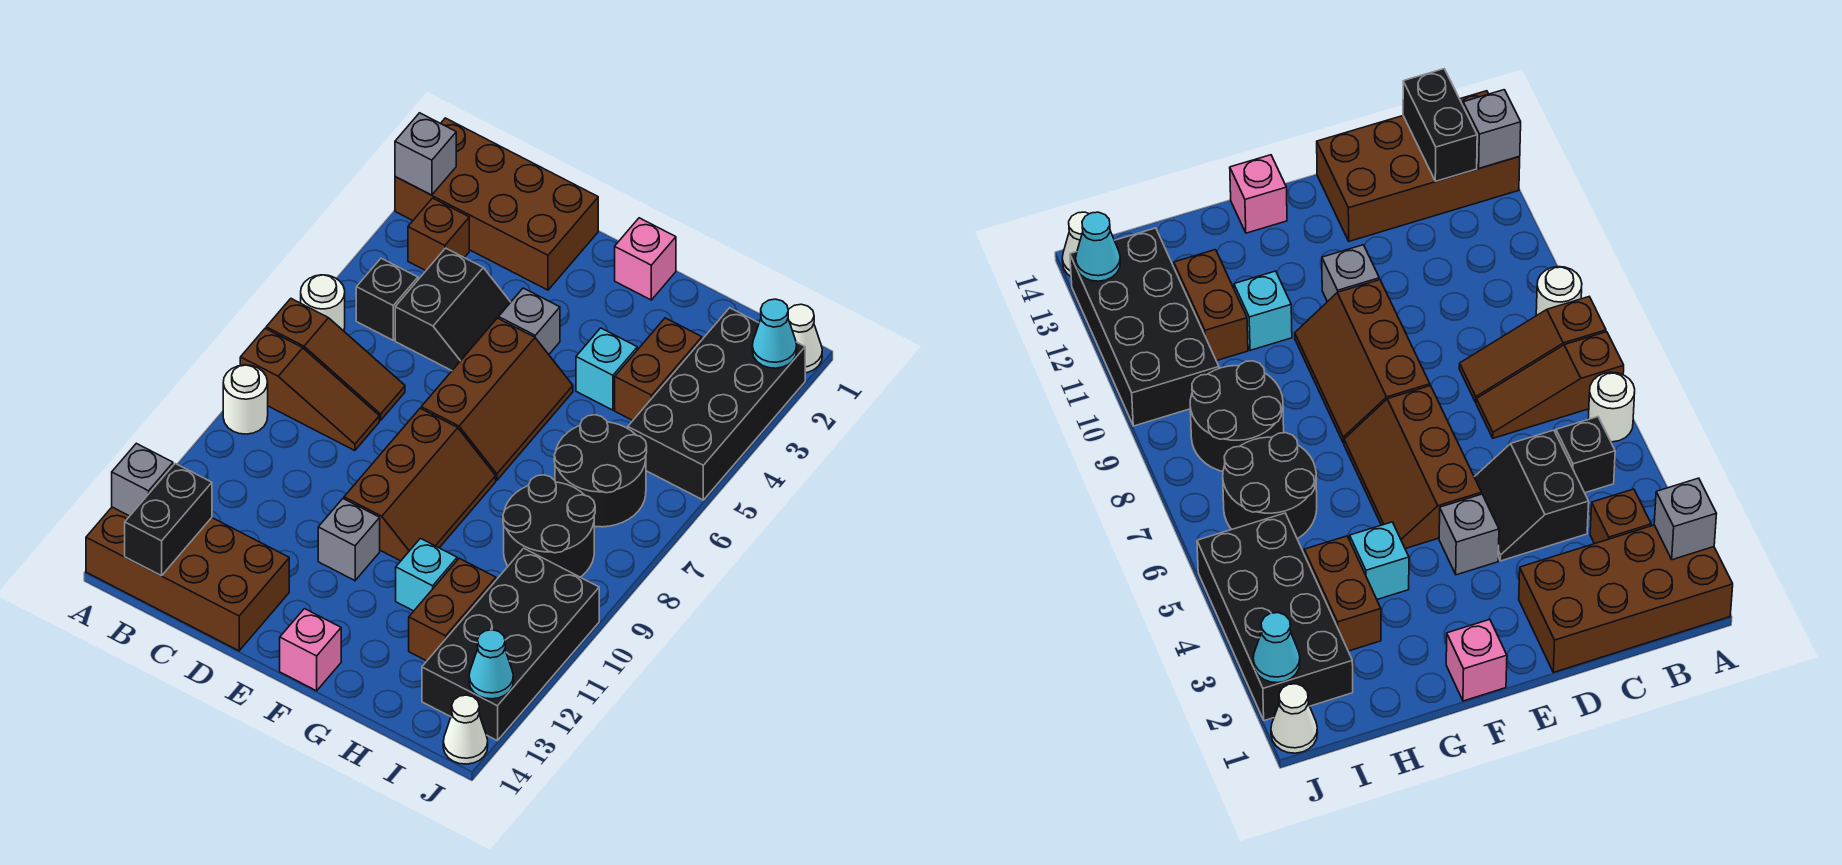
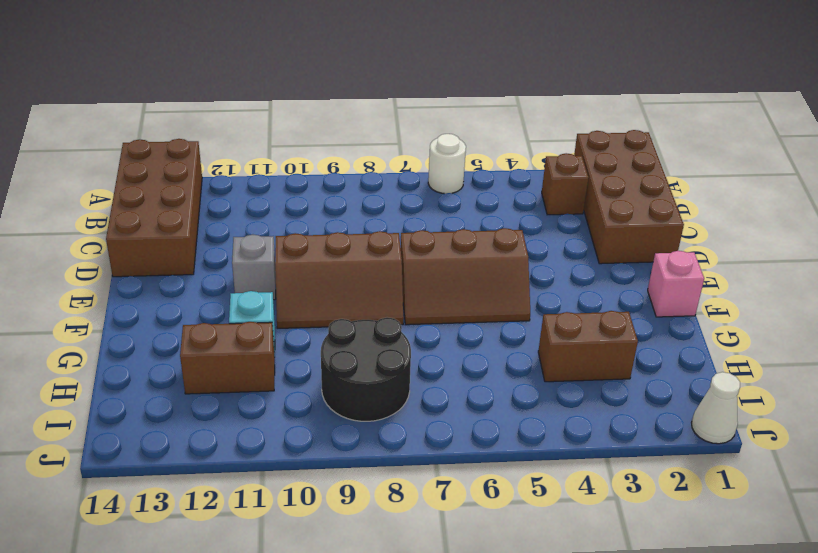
none -> brown slope A7:C7 level 1 top A
none -> brown slope A8:C8 level 1 top A
none -> white round brick A9 level 1
none -> black brick B5 level 1

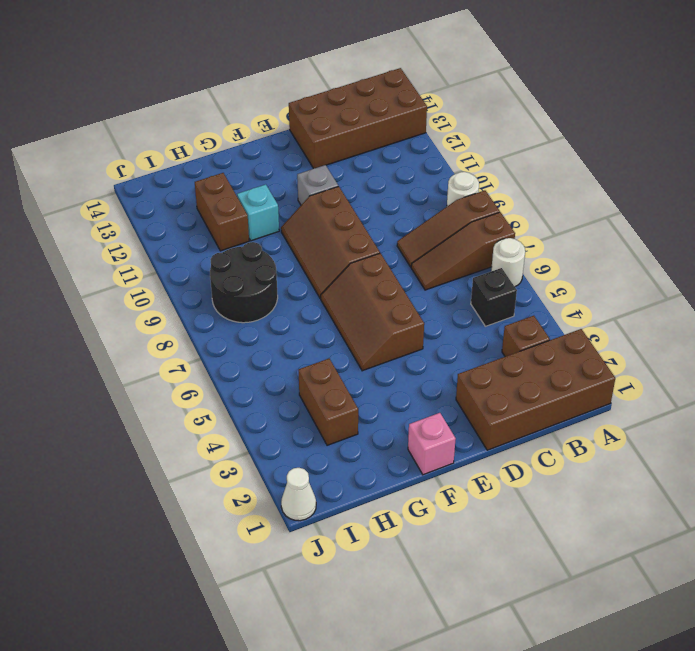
none -> black slope C4:D5 level 1 top C
none -> grey brick E4 level 1
none -> pink brick F14 level 1
none -> cyan brick G4 level 1

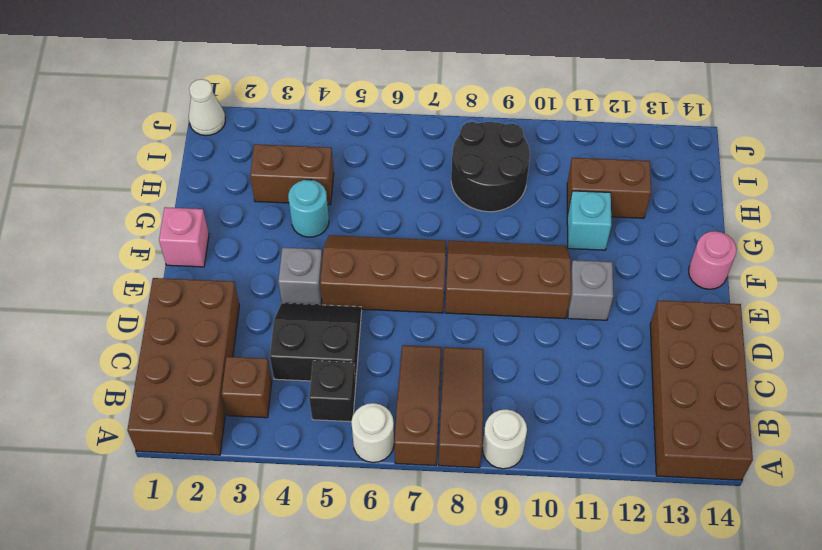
pink round brick F14 level 1 -> pink brick F14 level 1
cyan round brick G4 level 1 -> cyan brick G4 level 1
none -> black round brick H6:I7 level 1
none -> black brick I2:J5 level 1
none -> black brick I10:J13 level 1
none -> white cone J14 level 1

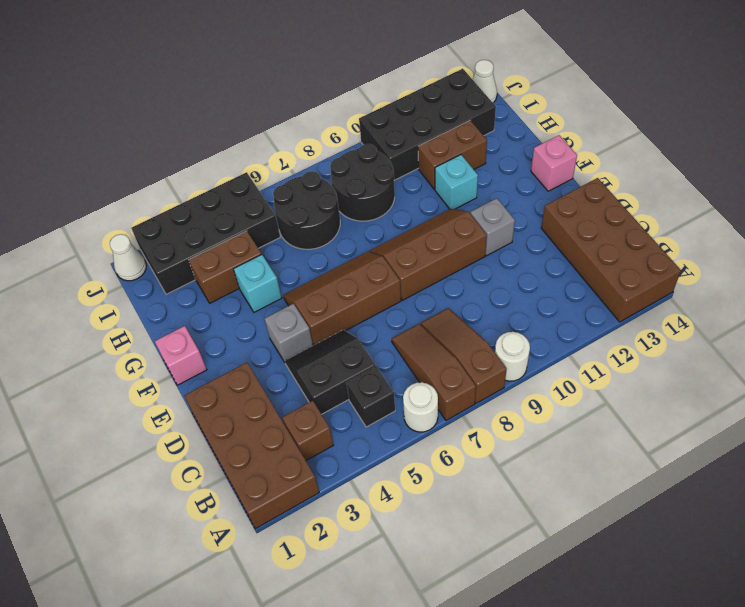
none -> grey brick A2 level 2
none -> grey brick A13 level 2
none -> black brick B13:B14 level 2
none -> cyan cone J2 level 2

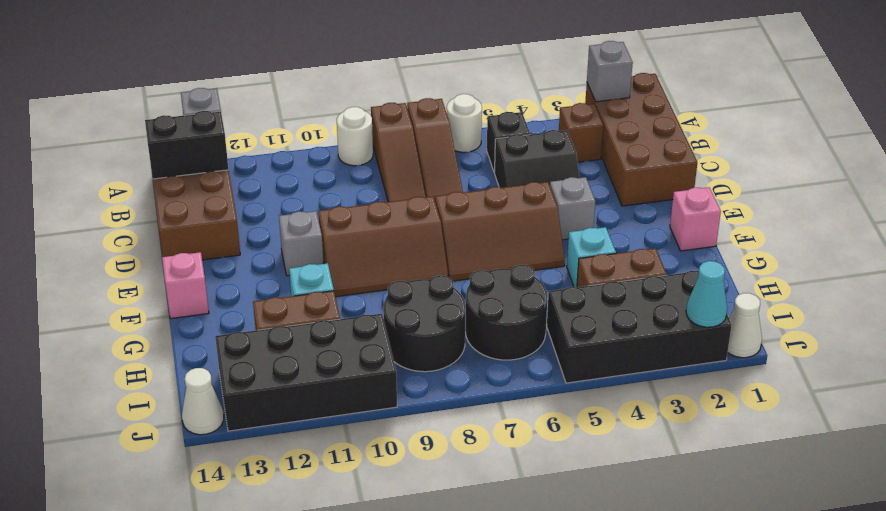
none -> cyan cone J13 level 2

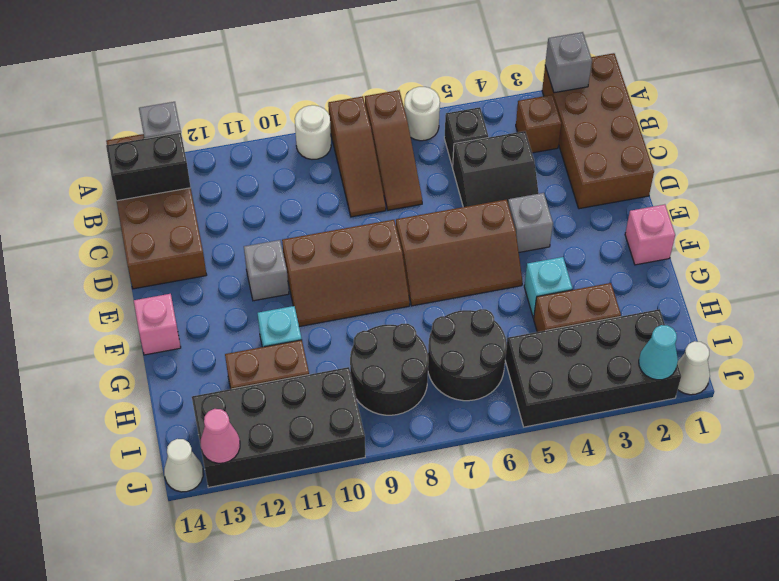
pink cone J13 level 2 -> cyan cone J13 level 2

